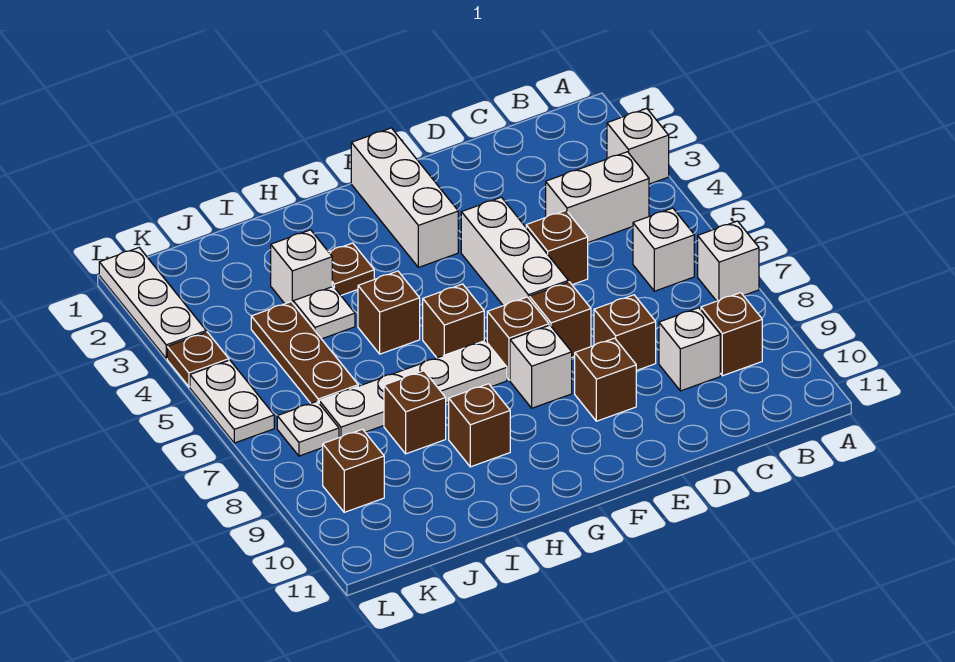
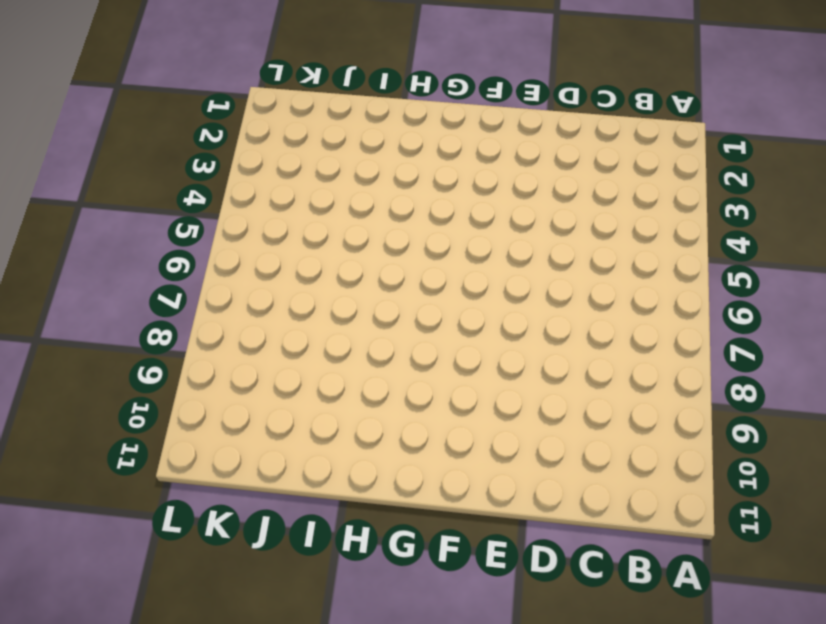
none -> white brick A3 level 1
none -> white brick A7 level 1
none -> white brick B4:C4 level 1

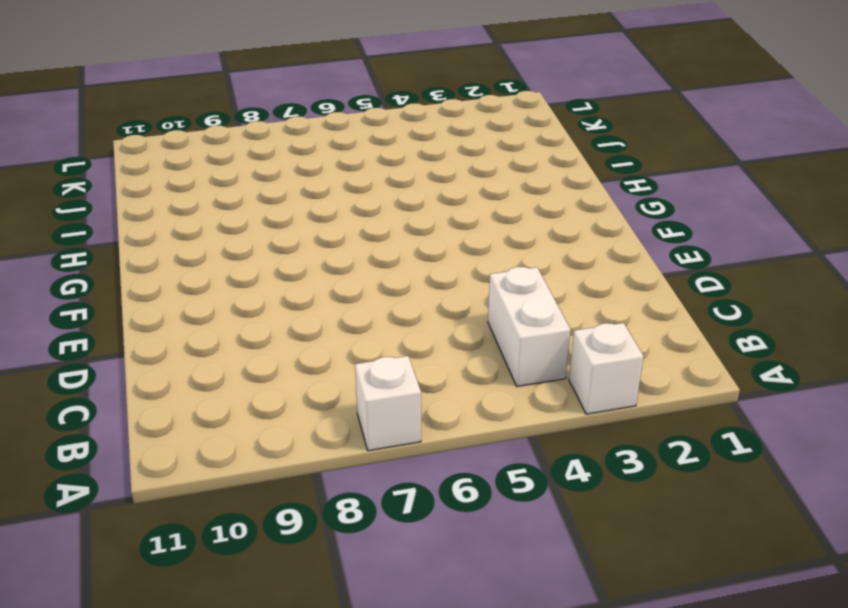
none -> white brick B6 level 1
none -> brown brick B9 level 1
none -> white brick C9 level 1

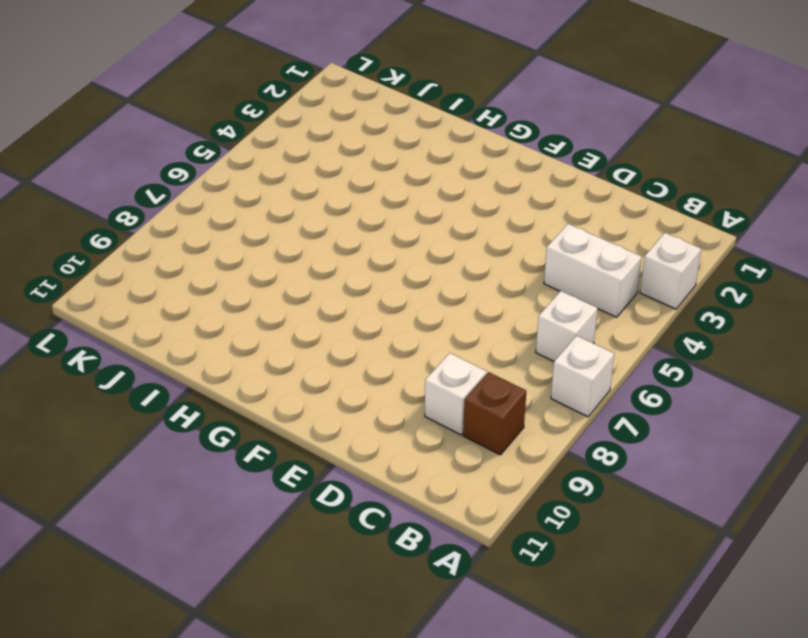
none -> brown brick D5 level 1
none -> brown brick D8 level 1
none -> white brick E4:E6 level 1

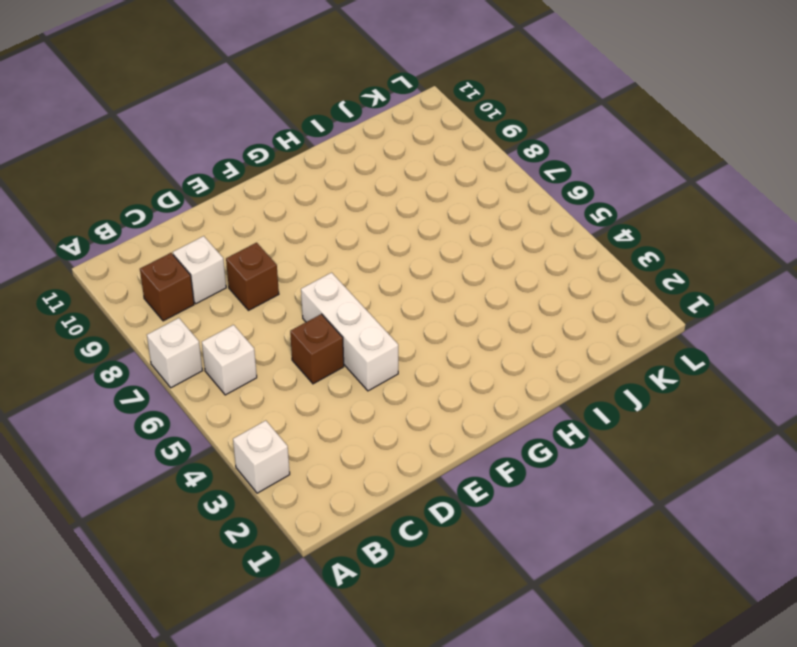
none -> white brick B4:C4 level 1
none -> brown brick E7 level 1
none -> brown brick E9 level 1

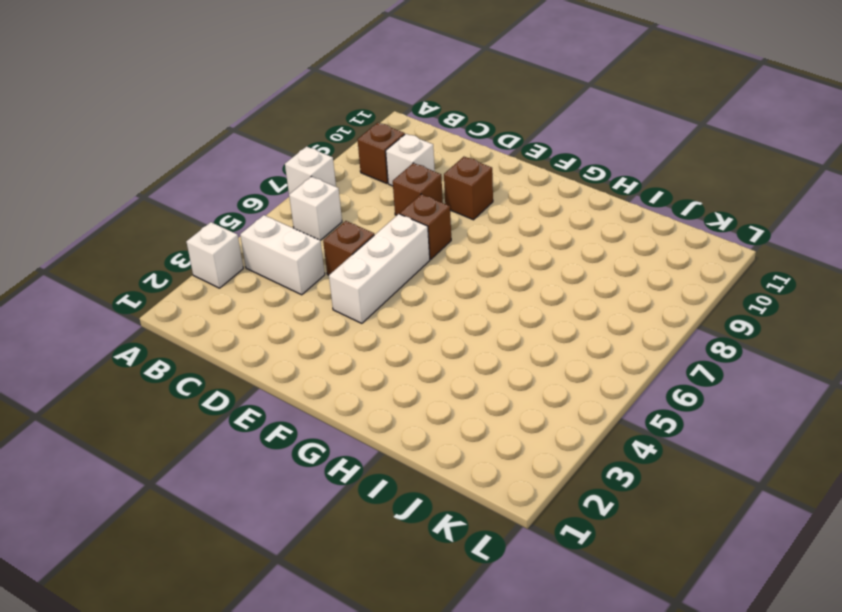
none -> white brick F1:F3 level 1
none -> brown brick F7 level 1
none -> white brick F8 level 1

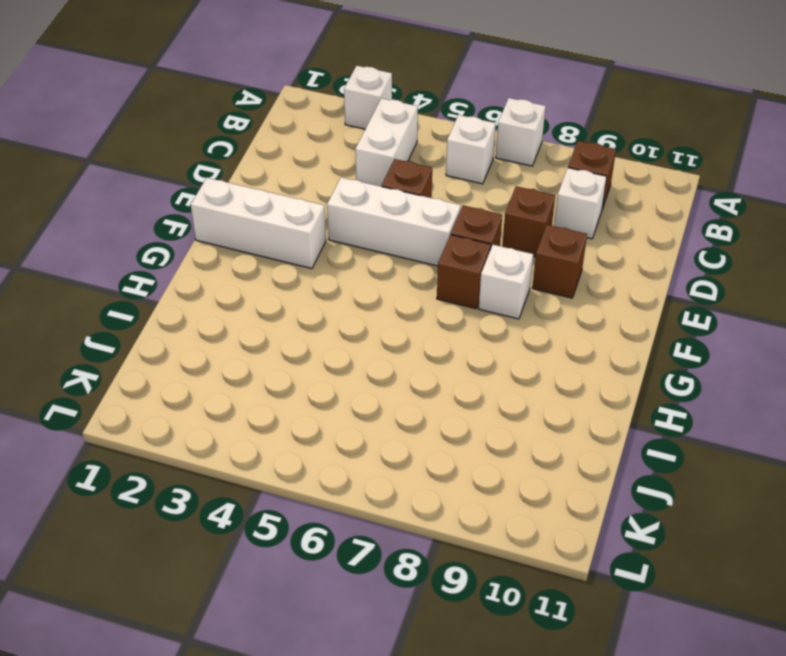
none -> brown brick G6 level 1
none -> white plate G7:J7 level 1
none -> brown plate H3 level 1

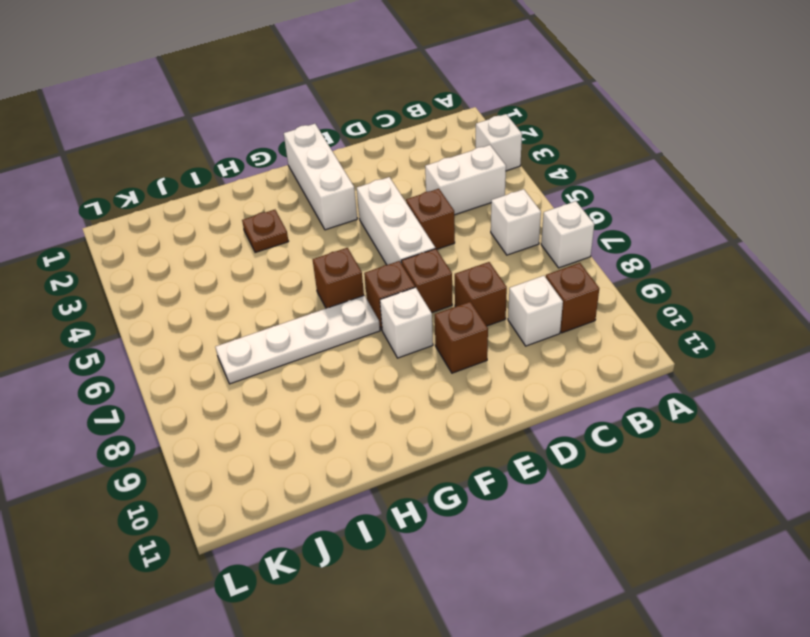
none -> brown brick H5 level 1
none -> brown brick H9 level 1
none -> white brick I3 level 1

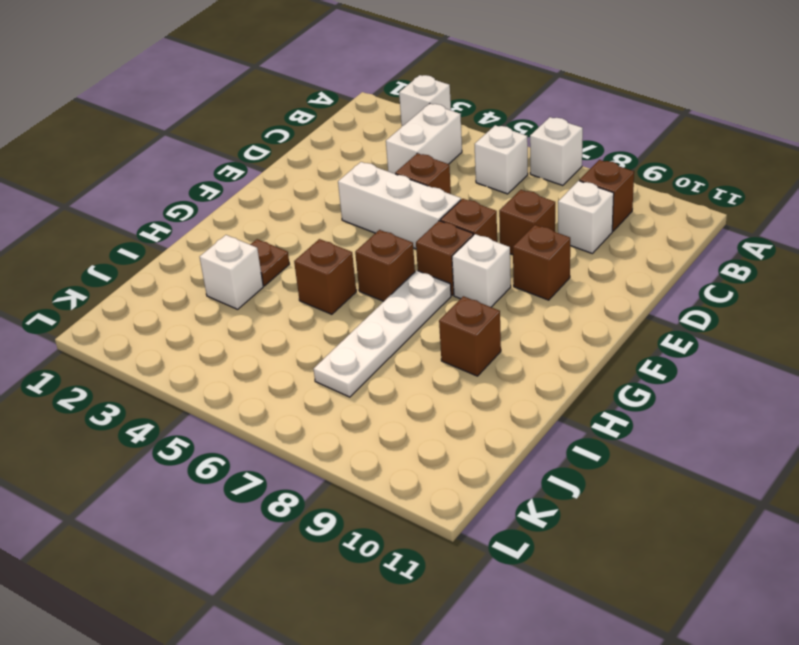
none -> white brick F1:F3 level 1
none -> white plate I4 level 1
none -> brown brick I8 level 1

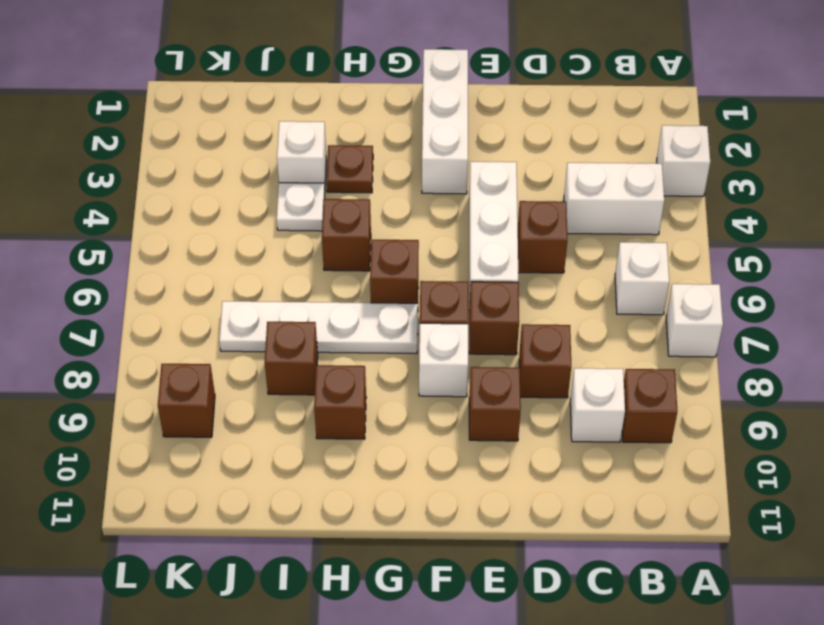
none -> brown plate J4:J6 level 1
none -> white plate K7 level 1
none -> white plate L1:L3 level 1

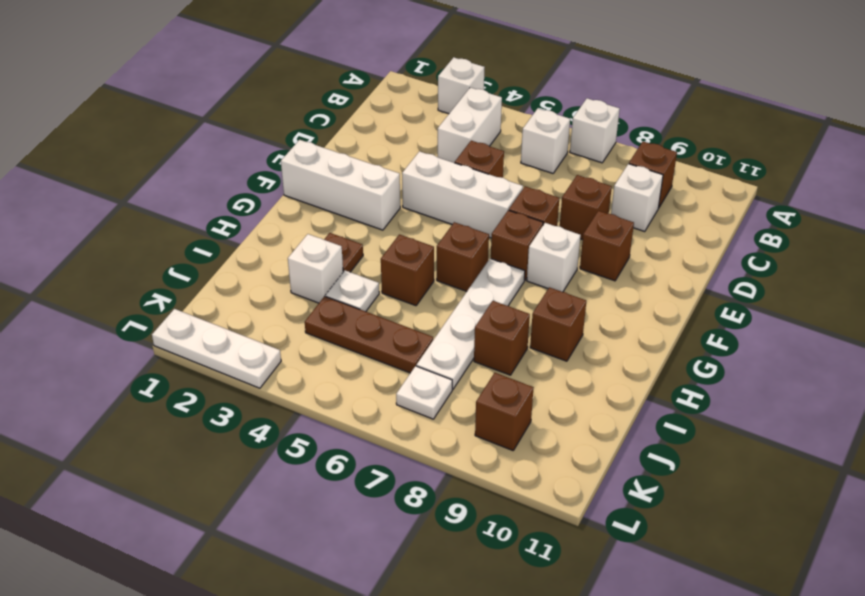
none -> brown plate L4 level 1
none -> white plate L5:L6 level 1

